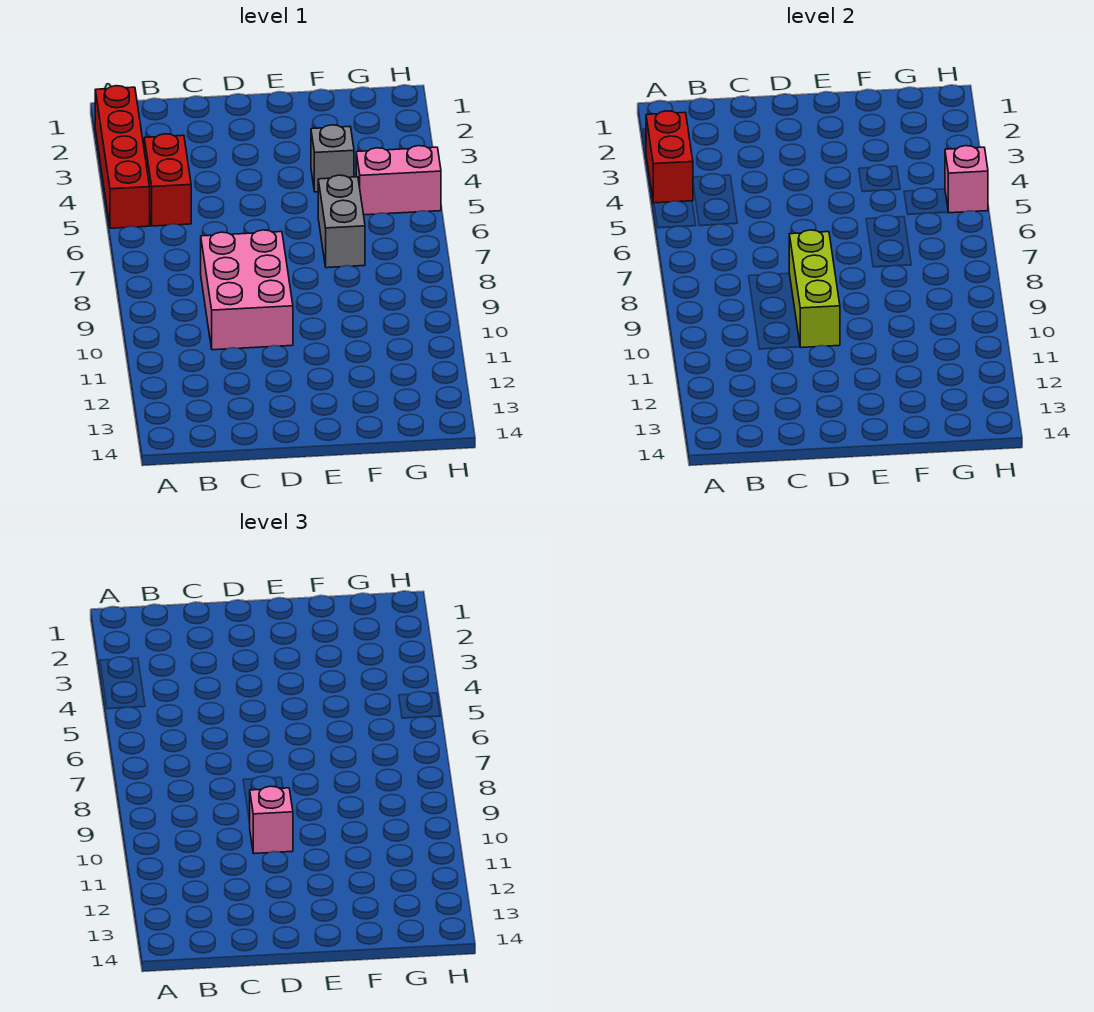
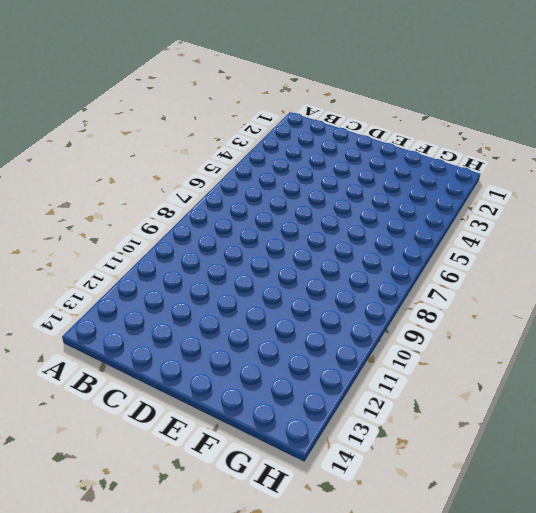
none -> red brick A2:A5 level 1
none -> red brick B4:B5 level 1

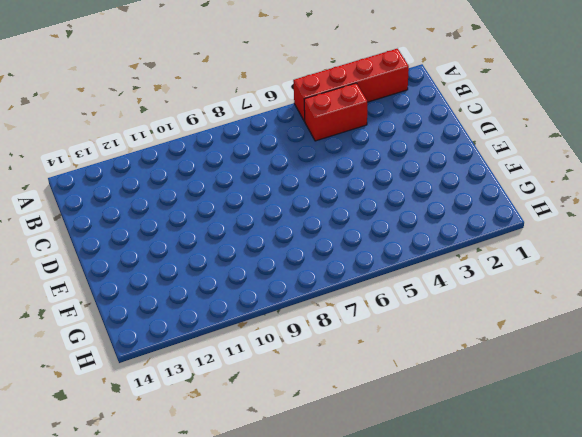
none -> pink brick C8:D10 level 1
none -> grey brick F4 level 1

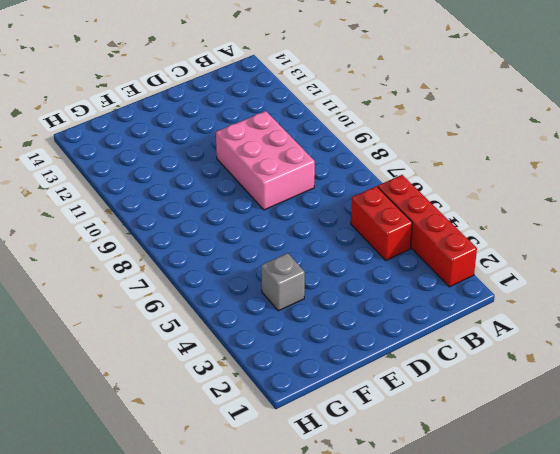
none -> grey brick F6:F7 level 1
none -> pink brick G5:H5 level 1

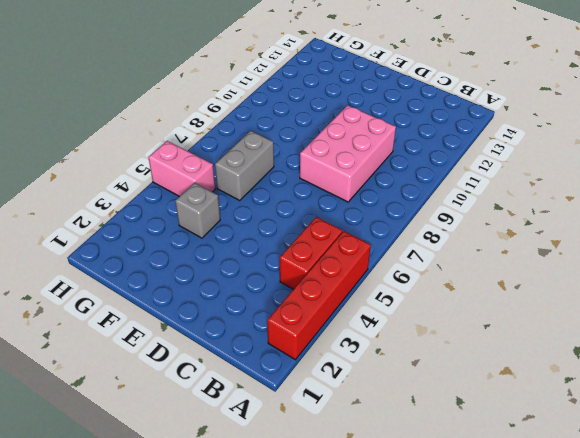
none -> red brick A3:A4 level 2
none -> lime brick D8:D10 level 2

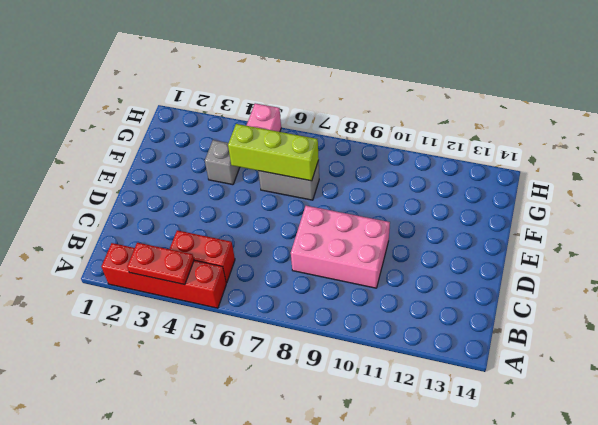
red plate A3:A4 level 2 -> red brick A3:A4 level 2
lime brick F5:F7 level 2 -> lime brick D8:D10 level 2
none -> pink brick H5 level 2
none -> pink brick D10 level 3

